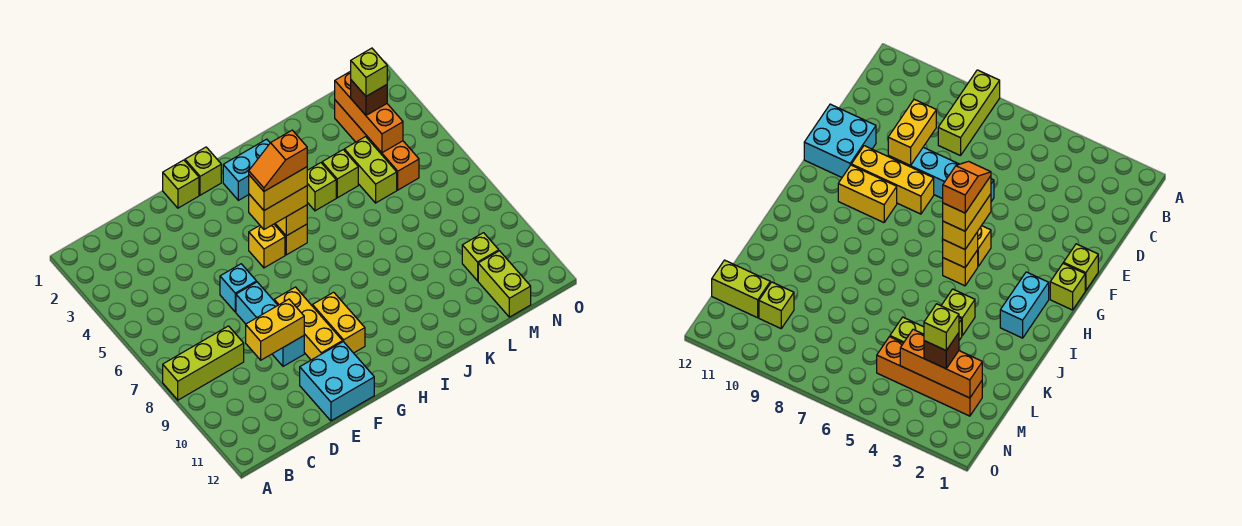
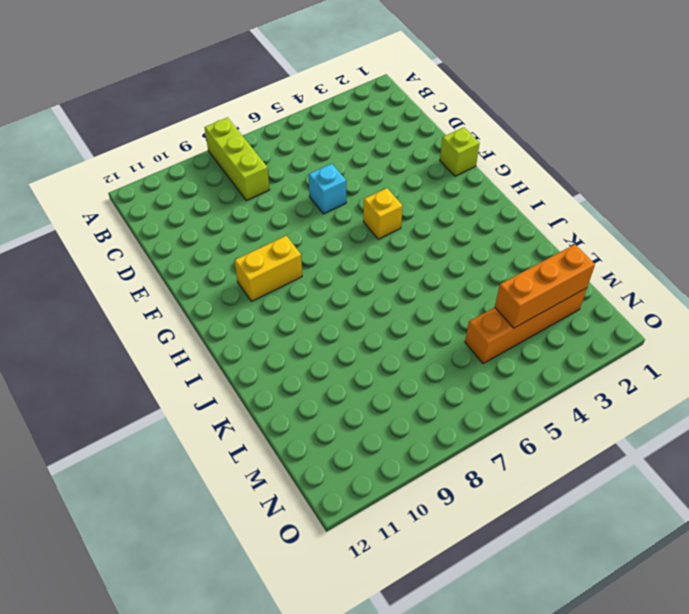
none -> cyan brick E7:E9 level 1
none -> cyan brick E11:F12 level 1
none -> yellow brick F8:F10 level 1

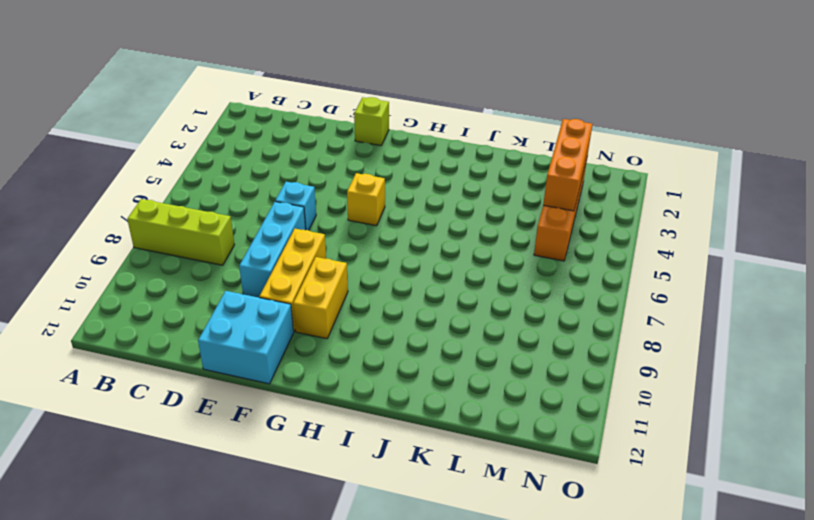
none -> lime brick G1 level 1
none -> cyan brick H2:I2 level 1
none -> yellow brick H5 level 1

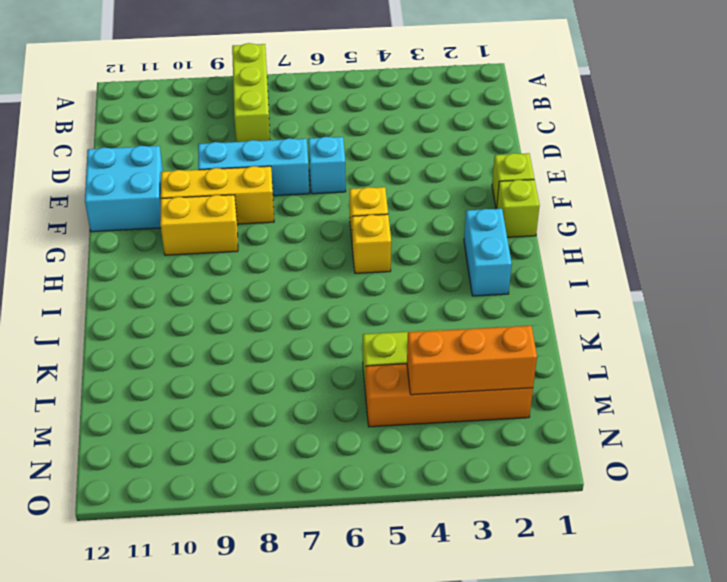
none -> lime brick J4 level 1
none -> lime brick K4 level 1
none -> lime brick M10 level 1

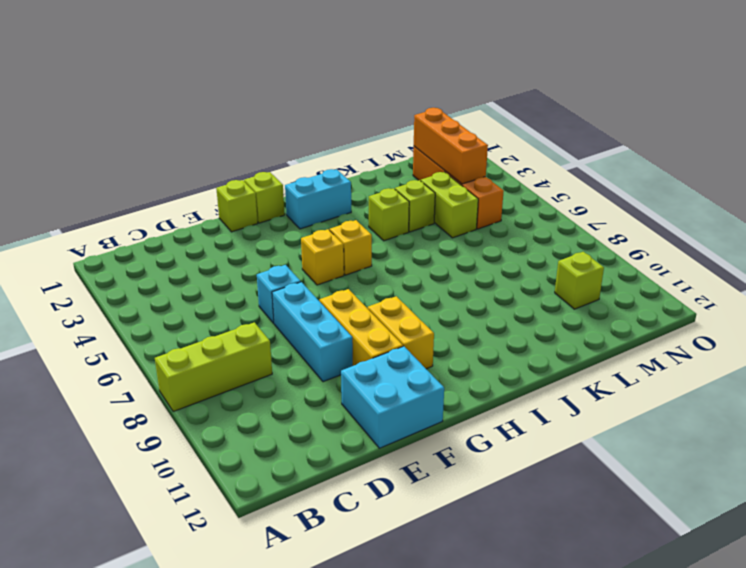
none -> lime brick M11:M12 level 1
none -> yellow brick D9:E9 level 2
none -> yellow brick H5 level 2

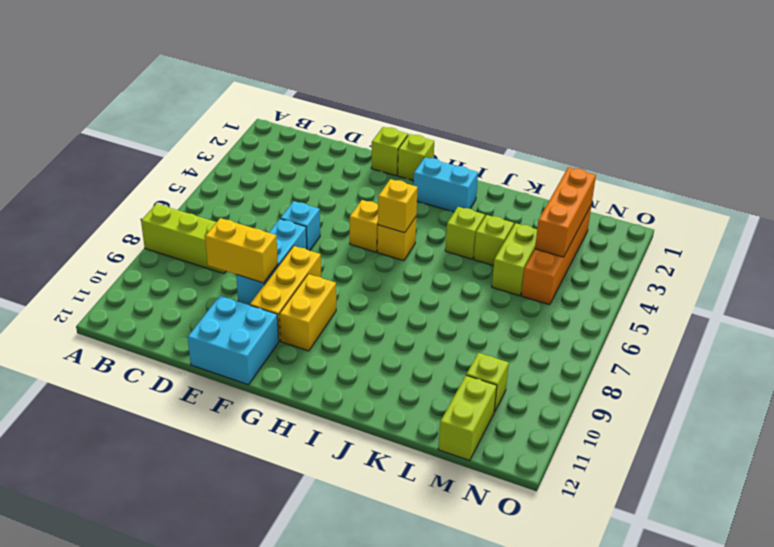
none -> yellow brick G5:H5 level 3
none -> brown brick M3 level 3
none -> yellow brick G5:H5 level 4

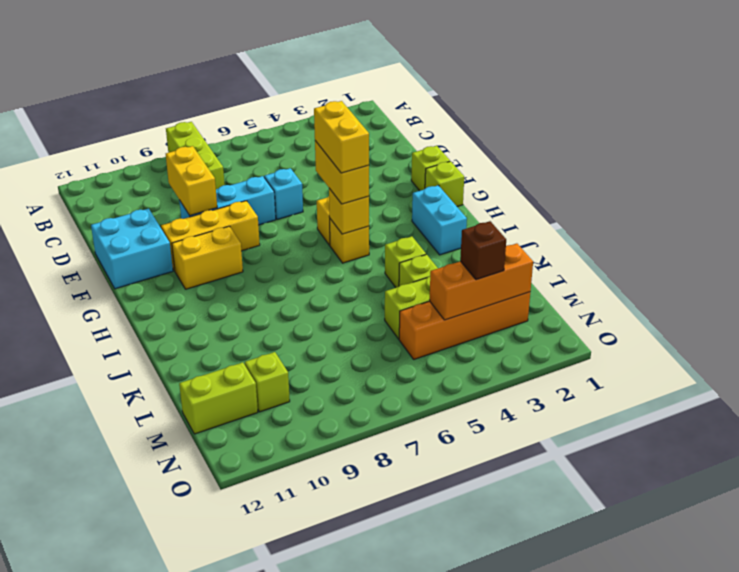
none -> lime brick M3 level 4
none -> orange slope G5:H5 level 5 top H

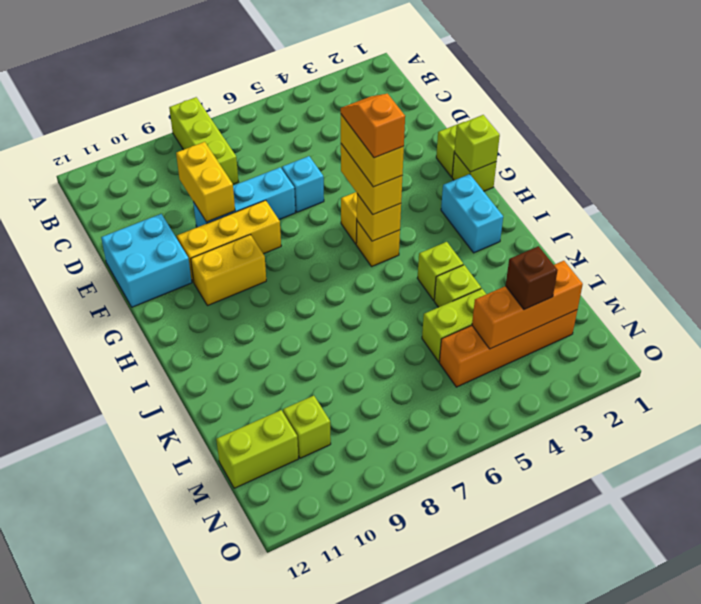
lime brick G1 level 2 -> lime brick M3 level 4

